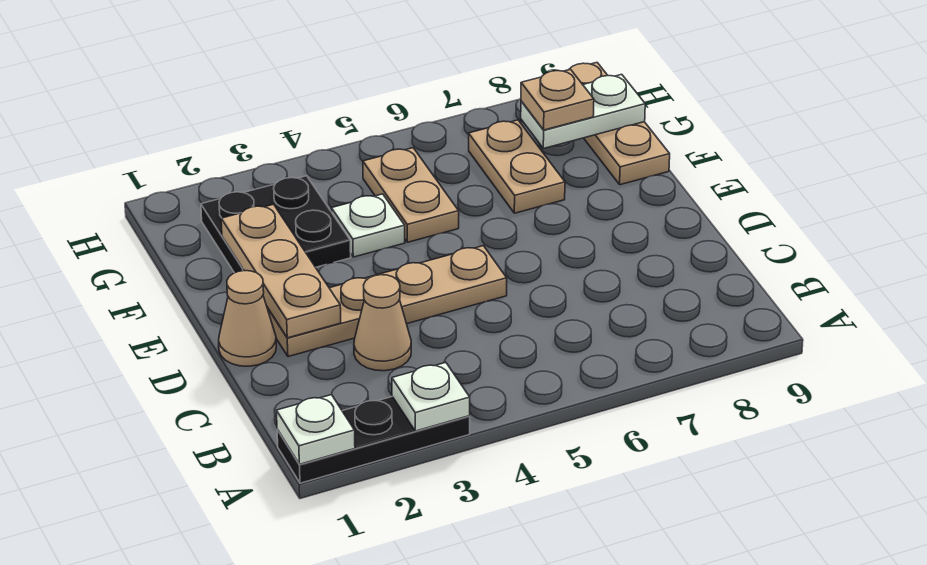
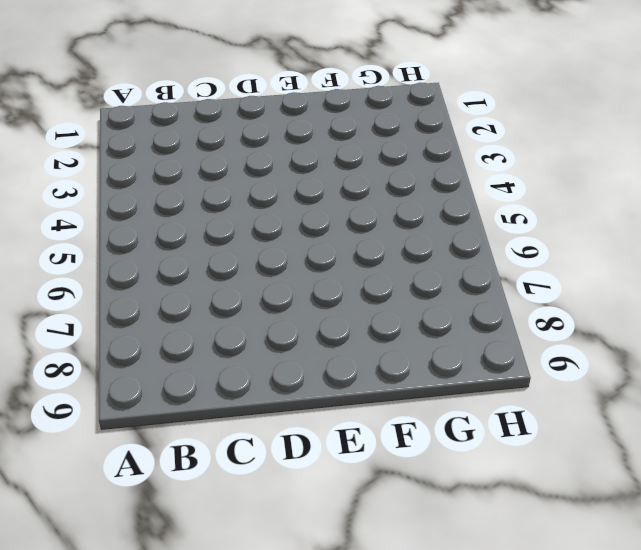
none -> black plate A1:A3 level 1
none -> tan cone C3 level 1
none -> tan cone D1 level 1

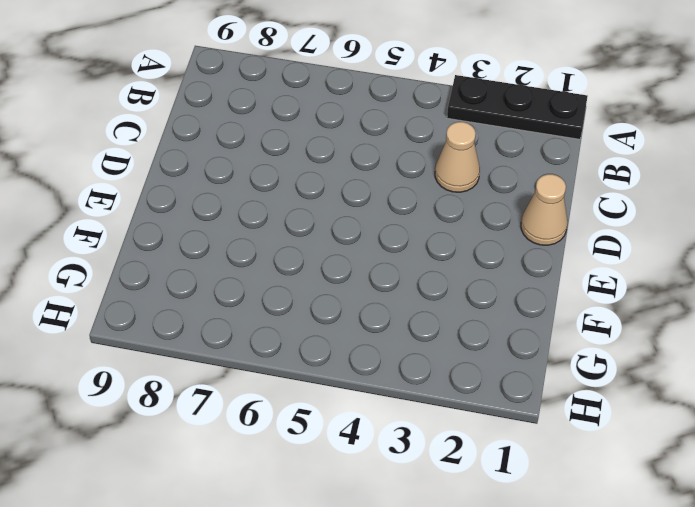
none -> tan plate D2:D5 level 1
none -> black plate F2:G3 level 1
none -> white plate F4 level 1

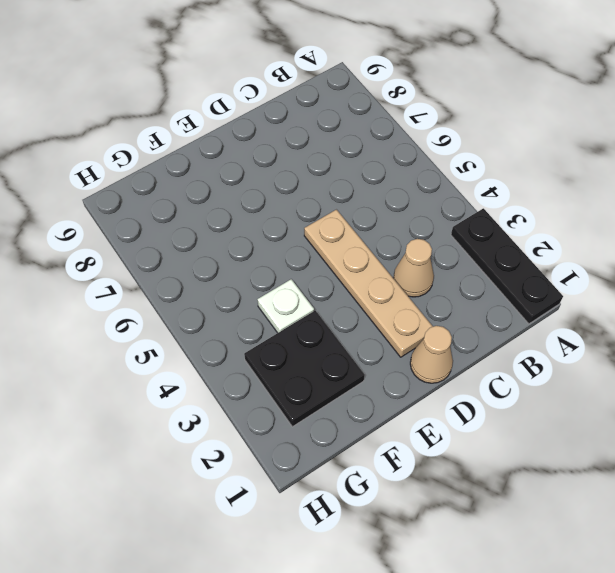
none -> tan plate F5:G5 level 1
none -> tan plate F7:G7 level 1
none -> tan plate F9:H9 level 1

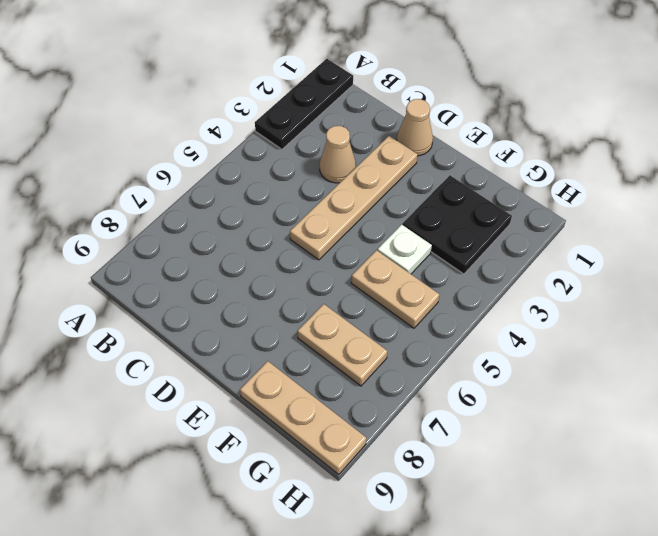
none -> white plate A1 level 2
none -> white plate A3 level 2
none -> tan plate D2:F2 level 2

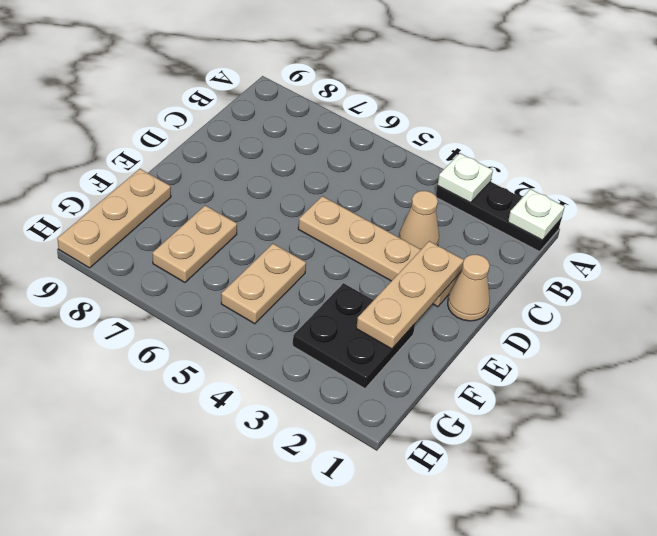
none -> white plate F4 level 1
none -> white plate G8:G9 level 2
none -> tan plate G8 level 3

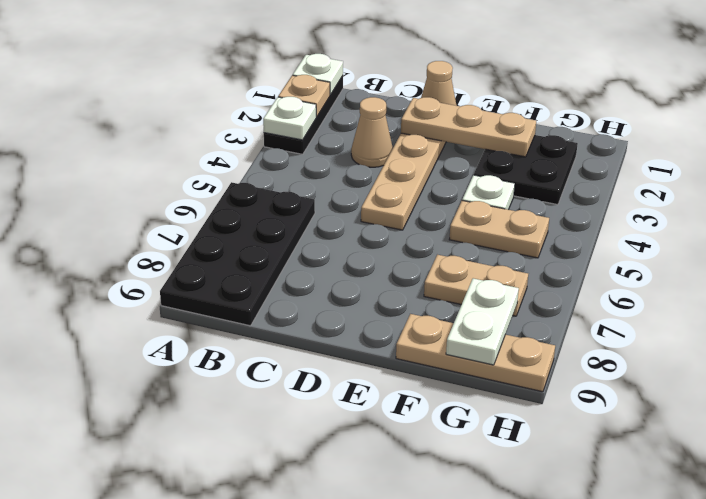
tan plate A2 level 2 -> tan plate G8 level 3
black plate A6:B9 level 1 -> none

